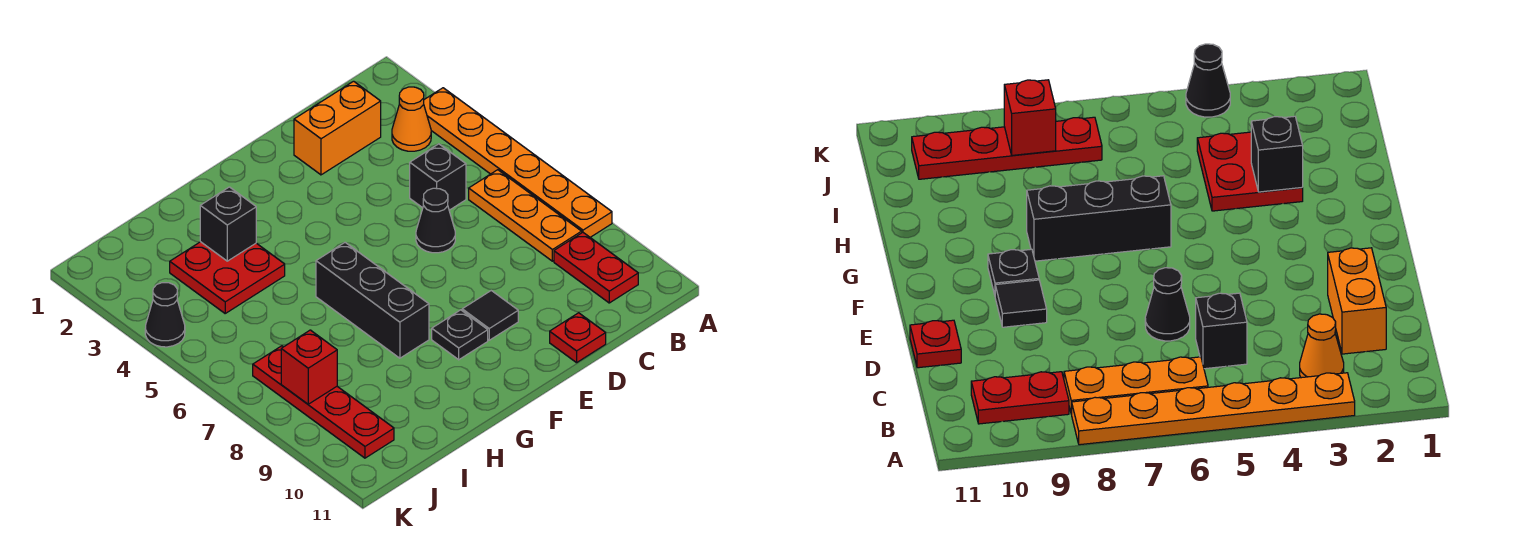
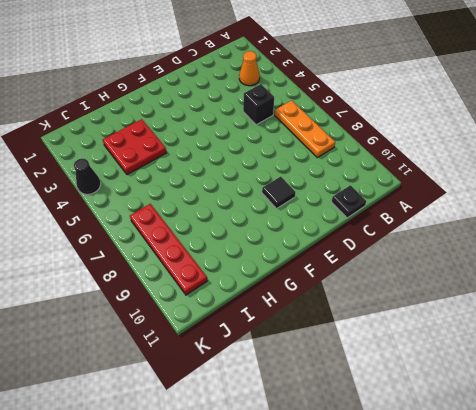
black plate C11 level 1 -> black plate F9 level 1
none -> orange plate A3:A8 level 1
none -> red plate B9:B10 level 1
none -> orange brick C2:D2 level 1

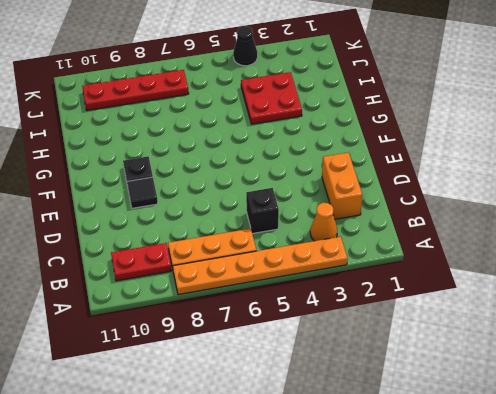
none -> black cone D6 level 1
none -> red plate D11 level 1
none -> black brick G6:G8 level 1

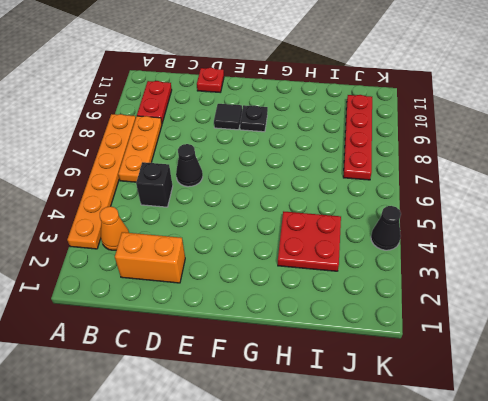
none -> black brick G6:G8 level 1
none -> black brick H3 level 2
none -> red brick J8 level 2

